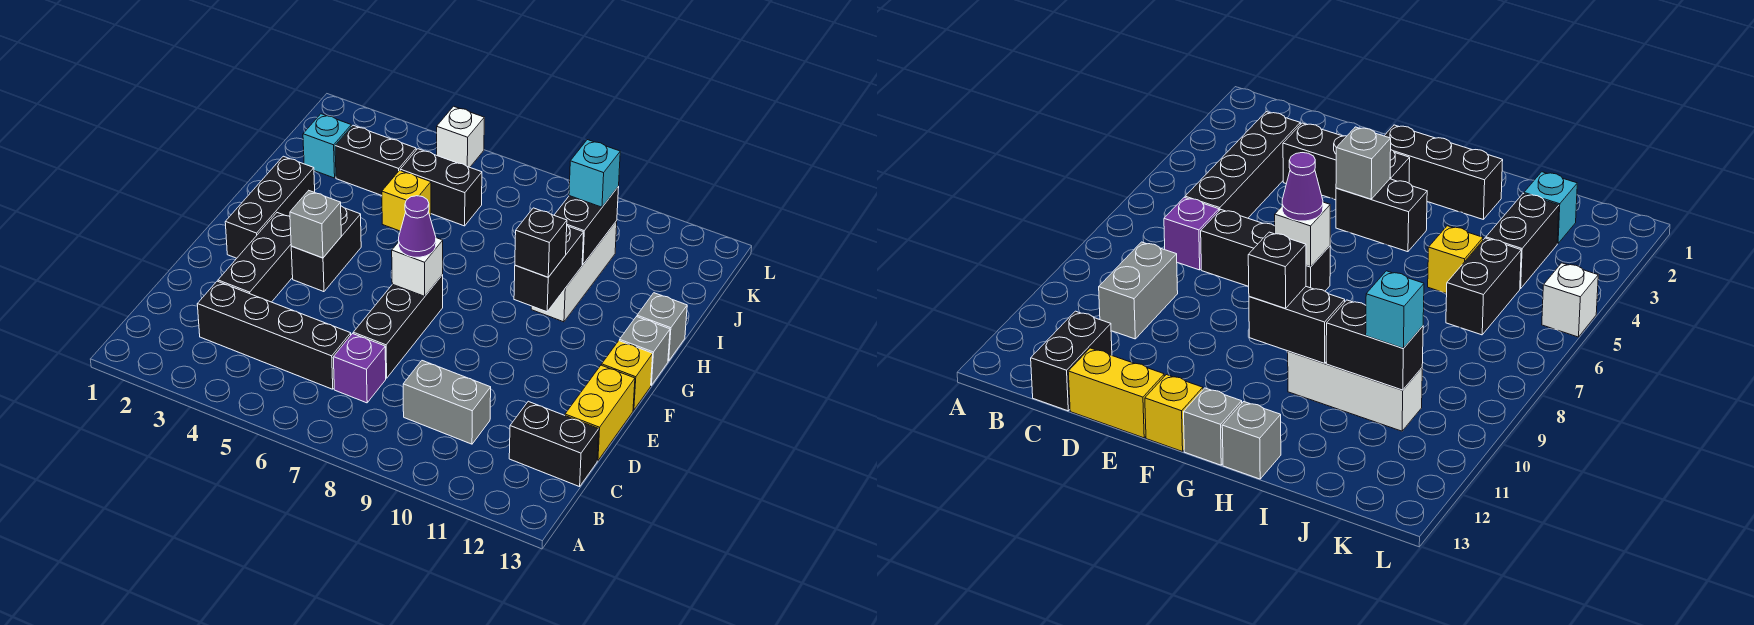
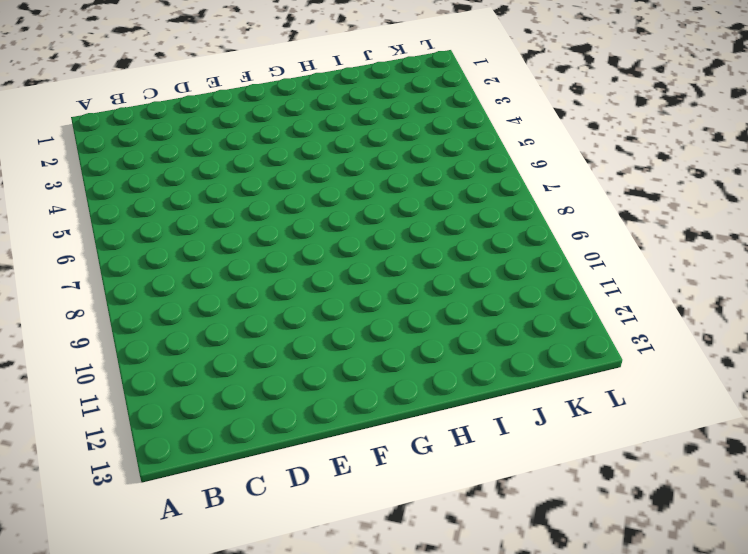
none -> black brick C3:C6 level 1
none -> purple brick C7 level 1
none -> grey brick C9:C10 level 1

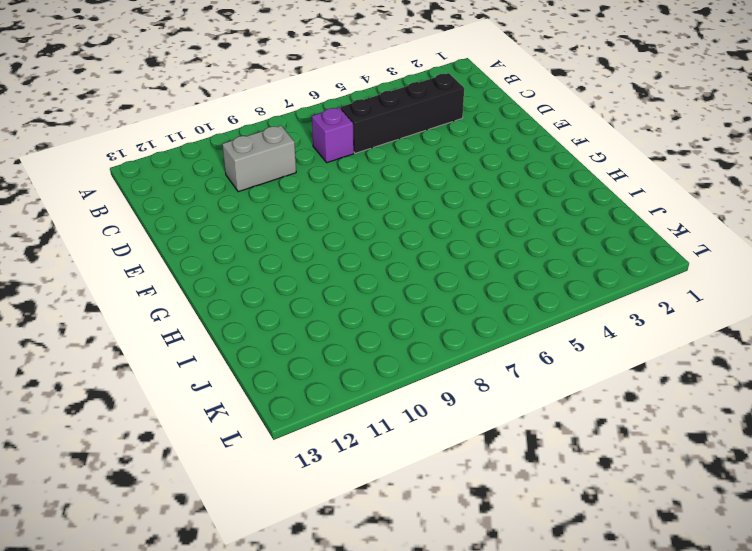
none -> black brick C12:C13 level 1
none -> black brick D3:F3 level 1
none -> black brick D7:F7 level 1

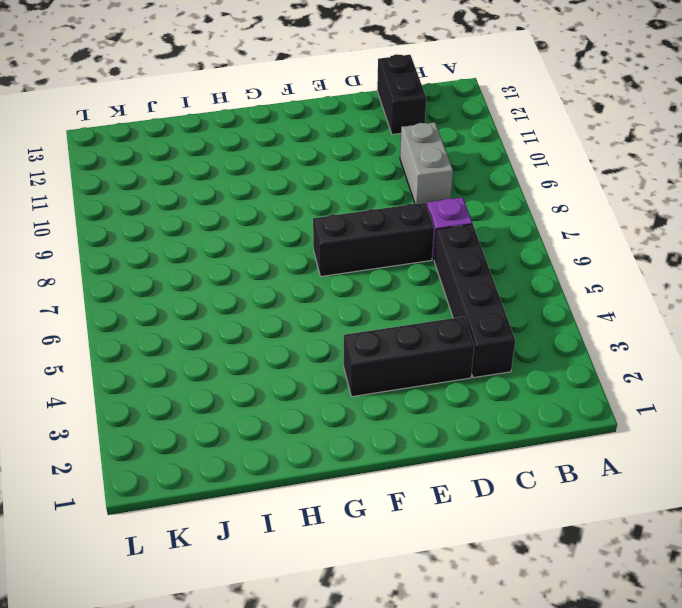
none -> yellow brick D13:E13 level 1
none -> black brick F2:H2 level 1
none -> black brick F4:G4 level 1

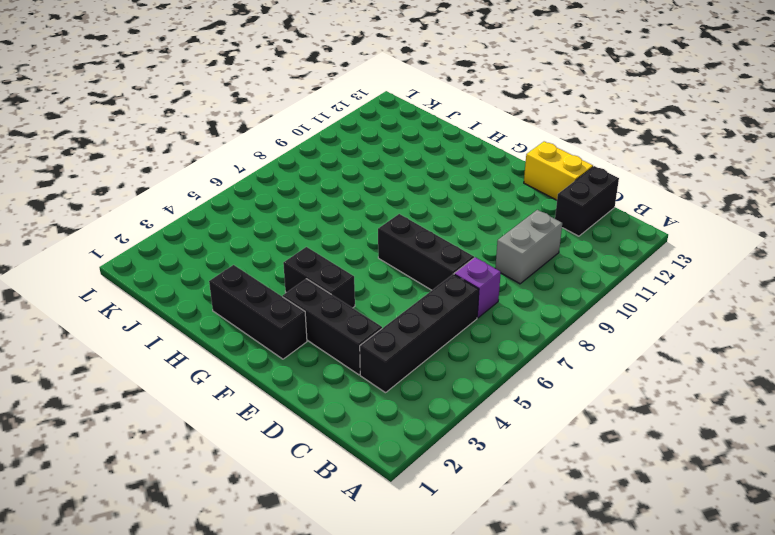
none -> yellow brick F13 level 1
none -> grey brick G13 level 1
none -> white brick H10:J10 level 1

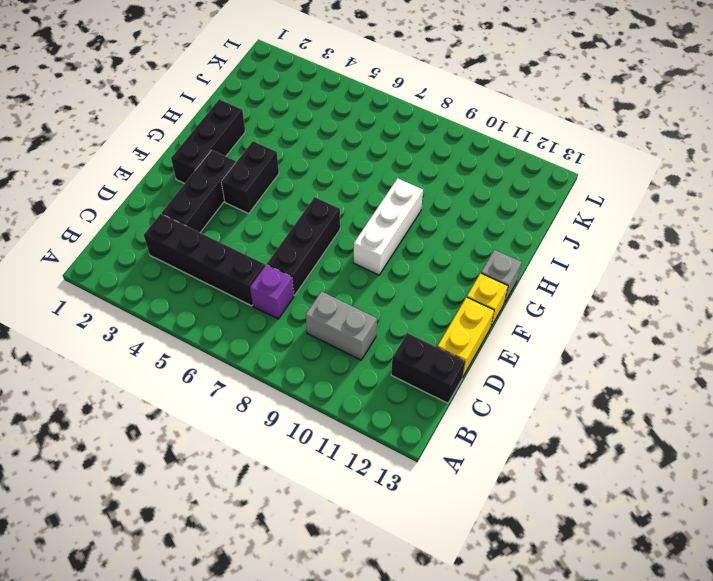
white brick F9:H9 level 1 -> white brick H10:J10 level 1
none -> grey brick H13 level 1
none -> yellow brick I5 level 1
none -> cyan brick J2 level 1

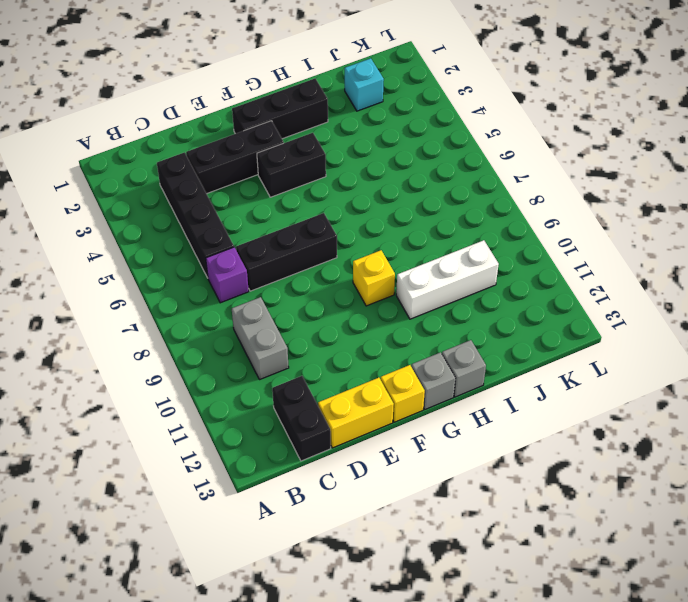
yellow brick G9 level 1 -> yellow brick I5 level 1
none -> black brick J3:J4 level 1
none -> black brick J5:J6 level 1
none -> white brick L5 level 1

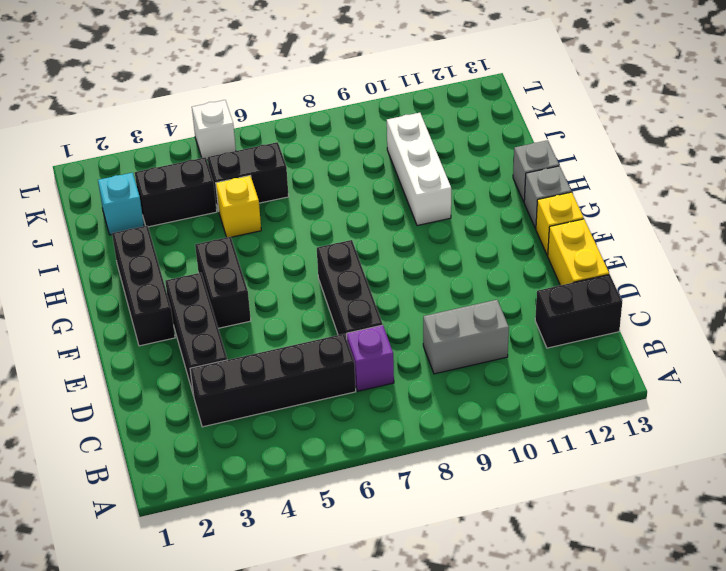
none -> grey brick F4 level 2
none -> white brick F7 level 2
none -> black brick G10:H10 level 2

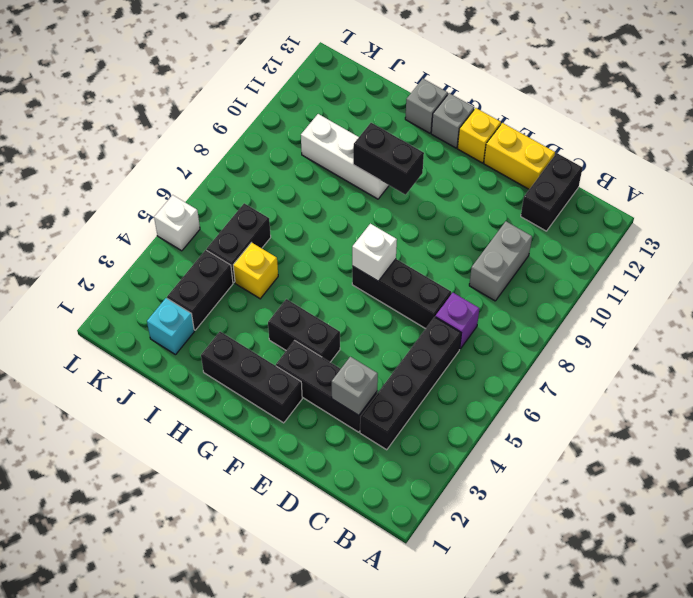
grey brick D3 level 2 -> grey brick F4 level 2
none -> black brick I10:J10 level 2
none -> purple cone F7 level 3
none -> black brick G10 level 3

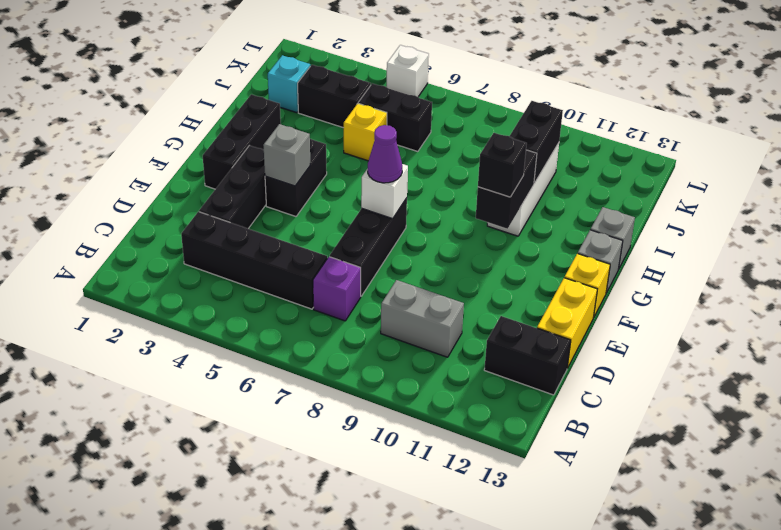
none -> cyan brick J10 level 3

